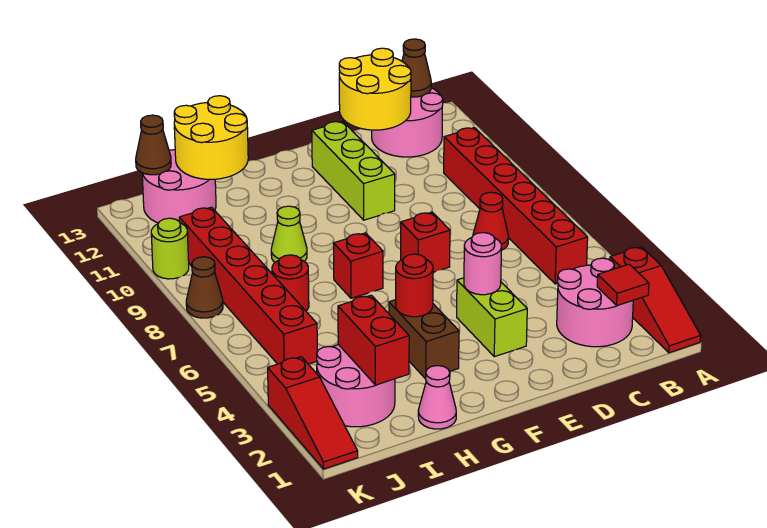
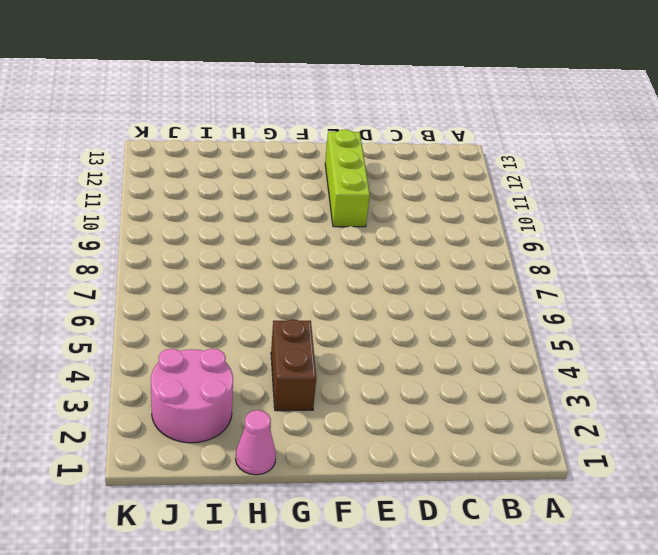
none -> red slope A1:A3 level 1 top 3
none -> pink round brick B2:C3 level 1
none -> red brick B5:B10 level 1

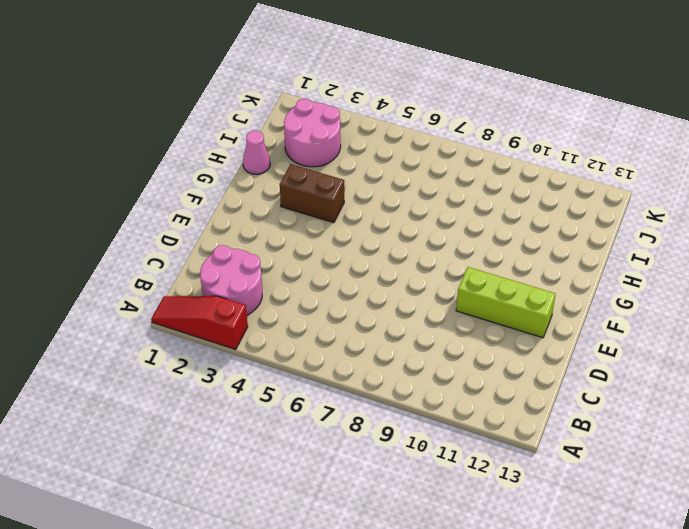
none -> red brick B5:B10 level 1
none -> pink round brick B12:C13 level 1
none -> red cone C7 level 1

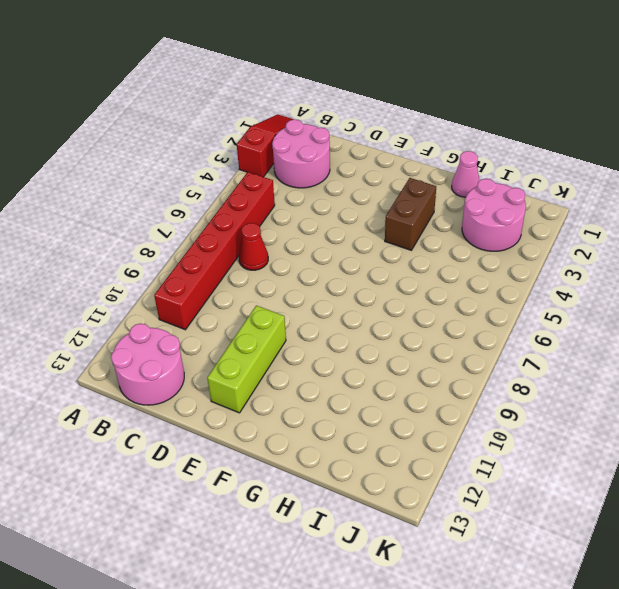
none -> lime brick E3:E4 level 1
none -> red brick E7 level 1
none -> red brick G7 level 1

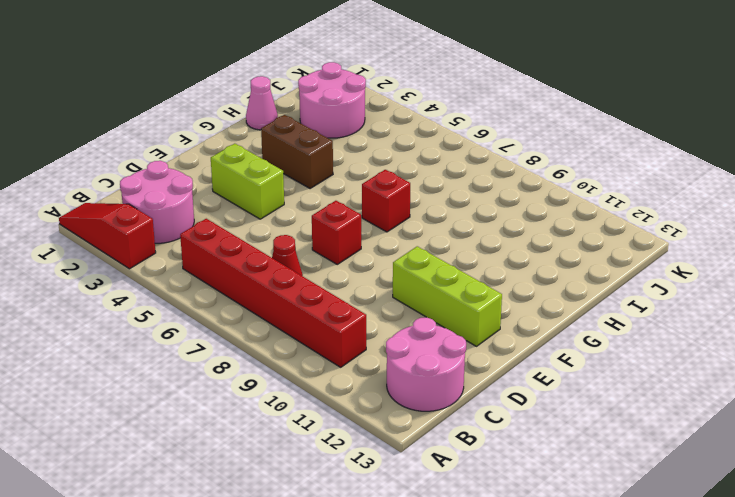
none -> lime cone H9 level 1
none -> red round brick I7 level 1
none -> pink round brick I12:J13 level 1

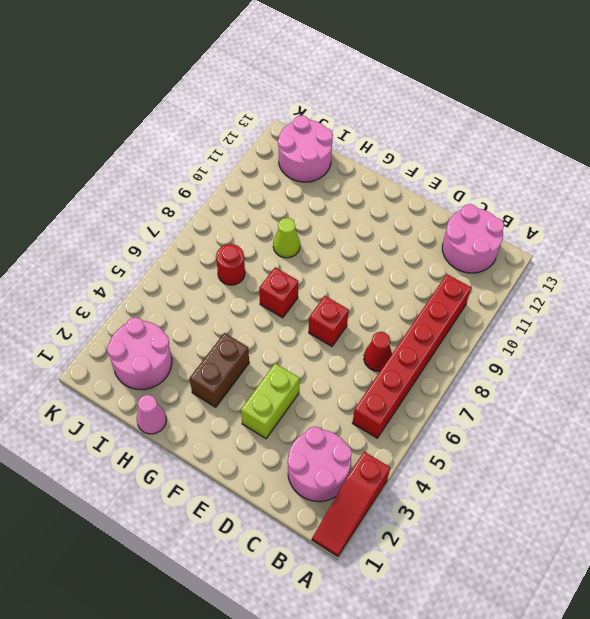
none -> lime brick E10:E12 level 1
none -> red brick J5:J10 level 1
none -> red slope K1:K3 level 1 top 3

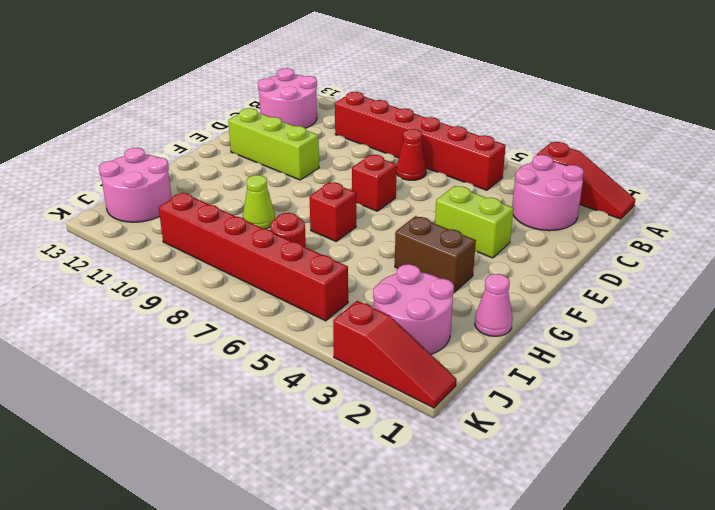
none -> brown cone K8 level 1
none -> lime round brick K10 level 1
none -> red tile B2 level 2

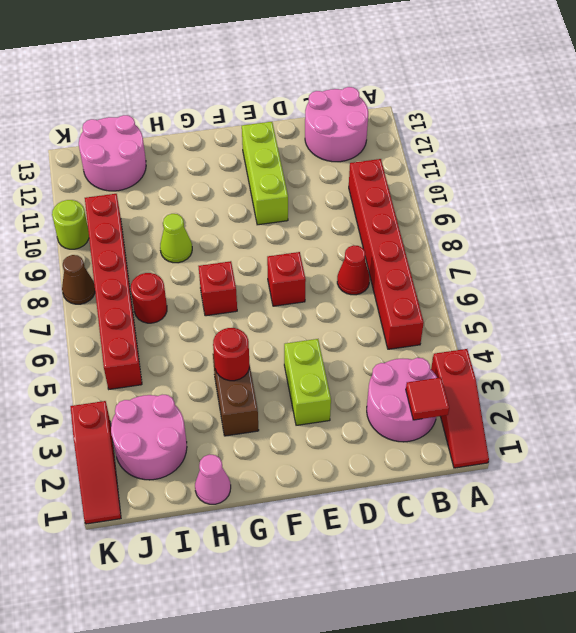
none -> brown cone B13 level 2
none -> yellow round brick C12:D13 level 2
none -> pink round brick E4 level 2

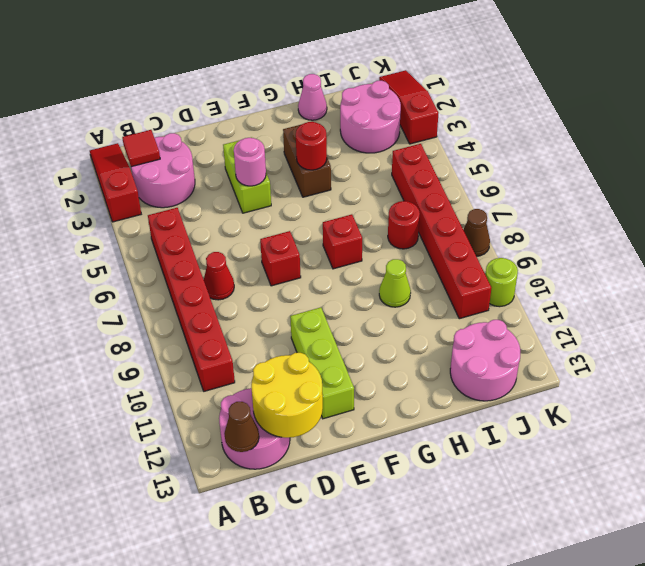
none -> yellow round brick H12:I13 level 2
none -> red brick I2:I3 level 2
none -> brown cone J13 level 2

